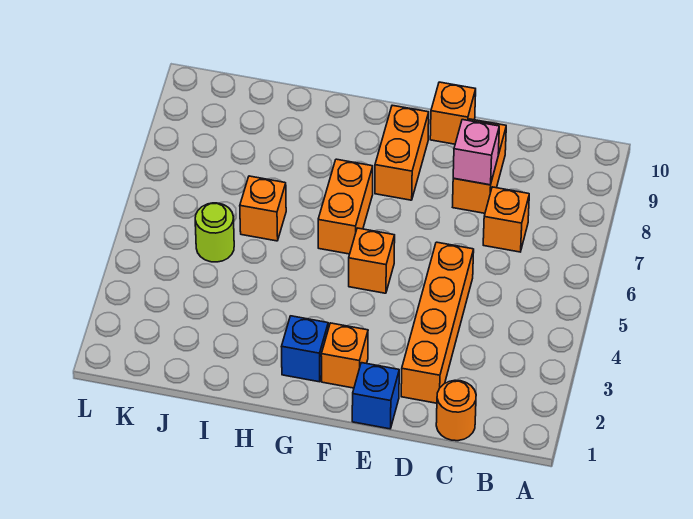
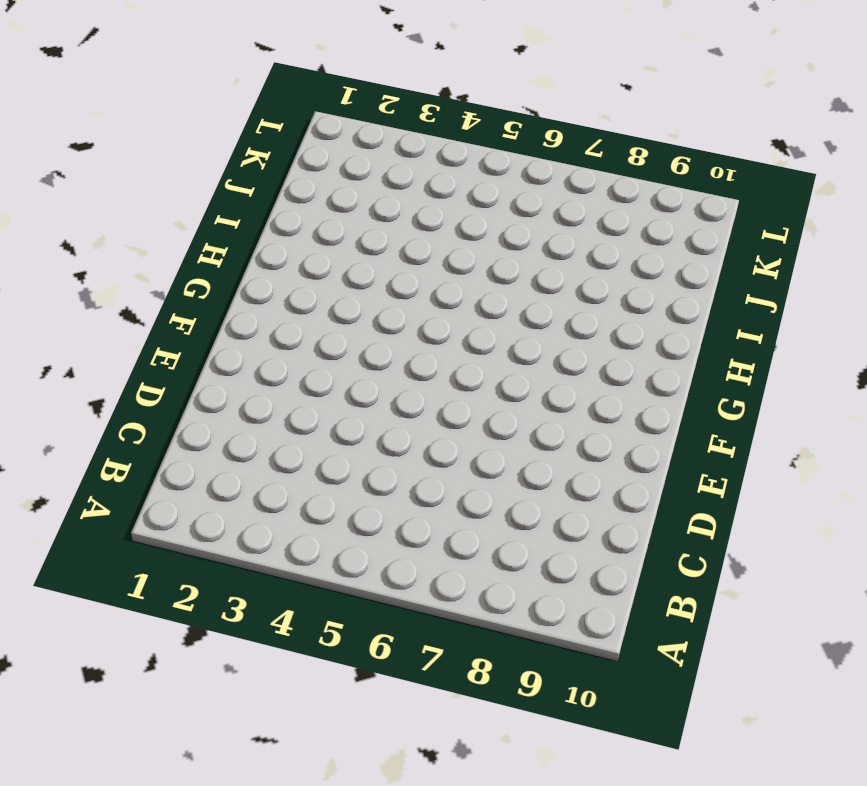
none -> orange round brick C1 level 1
none -> orange brick C7 level 1
none -> orange brick D2:D5 level 1

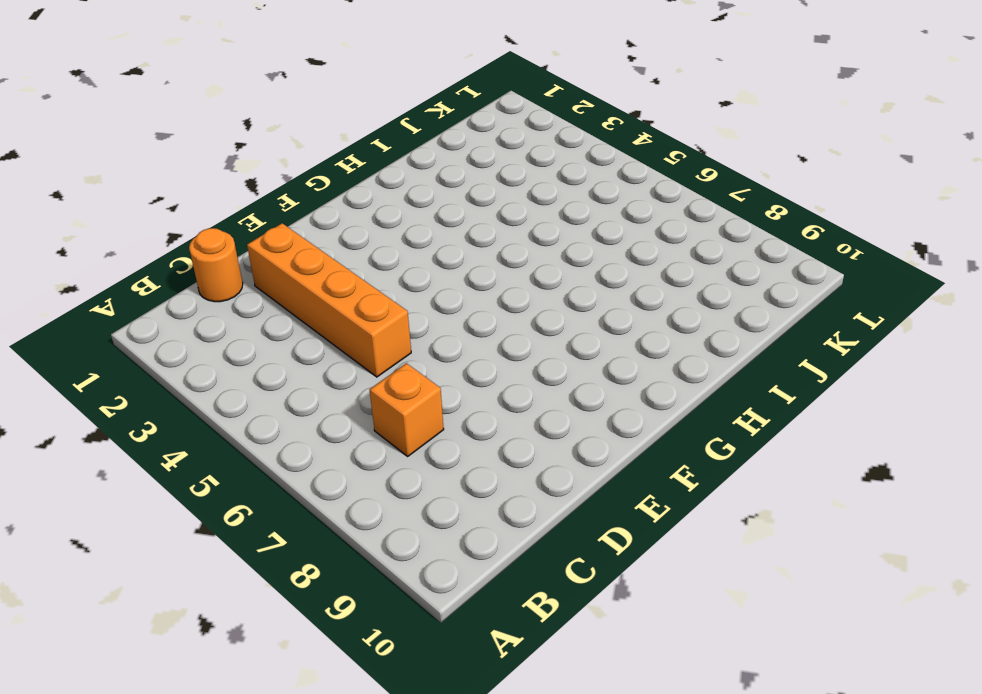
none -> orange brick D8:D9 level 1
none -> blue brick E1 level 1
none -> orange brick E10 level 1

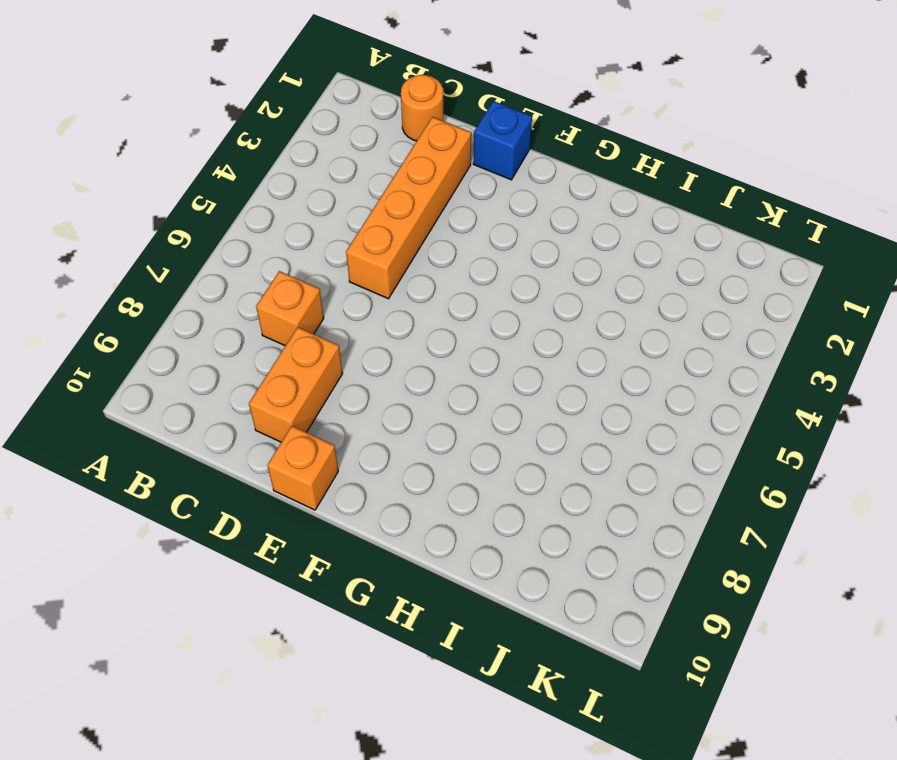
none -> orange brick F2 level 1
none -> orange brick F5 level 1
none -> orange brick F8:F9 level 1

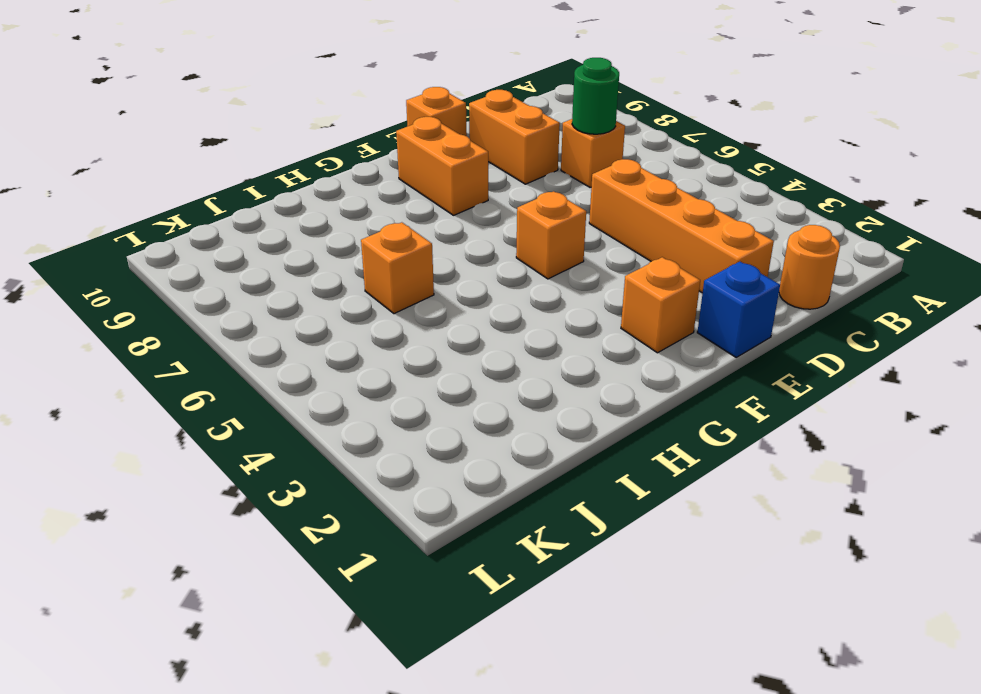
green round brick C7 level 2 -> none
none -> blue brick G2 level 1
none -> orange brick G6:G7 level 1
none -> lime round brick J5 level 1

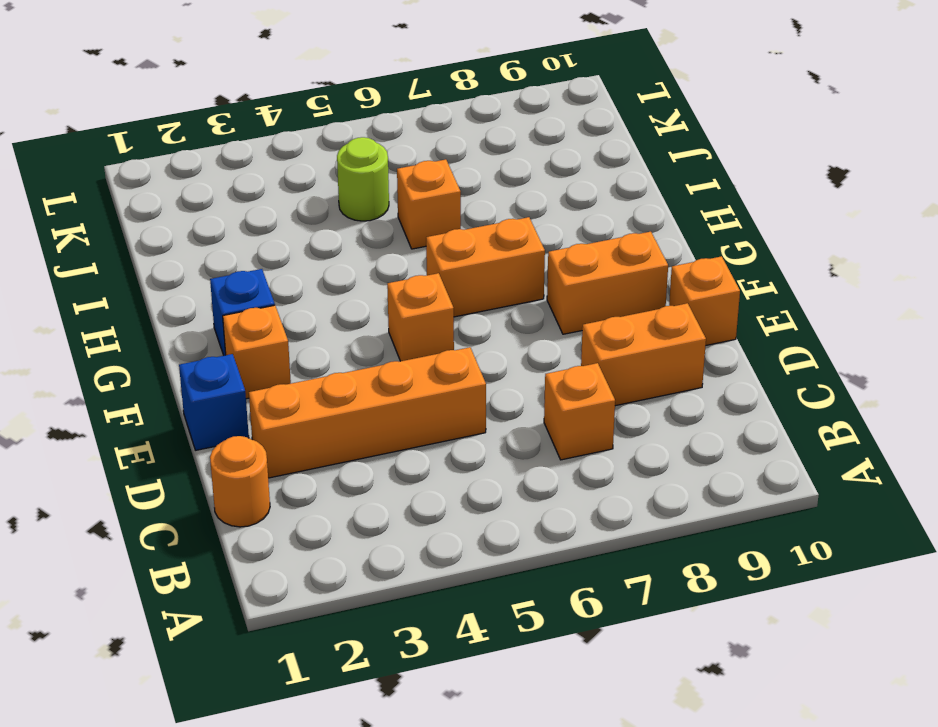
none -> pink brick D8 level 2

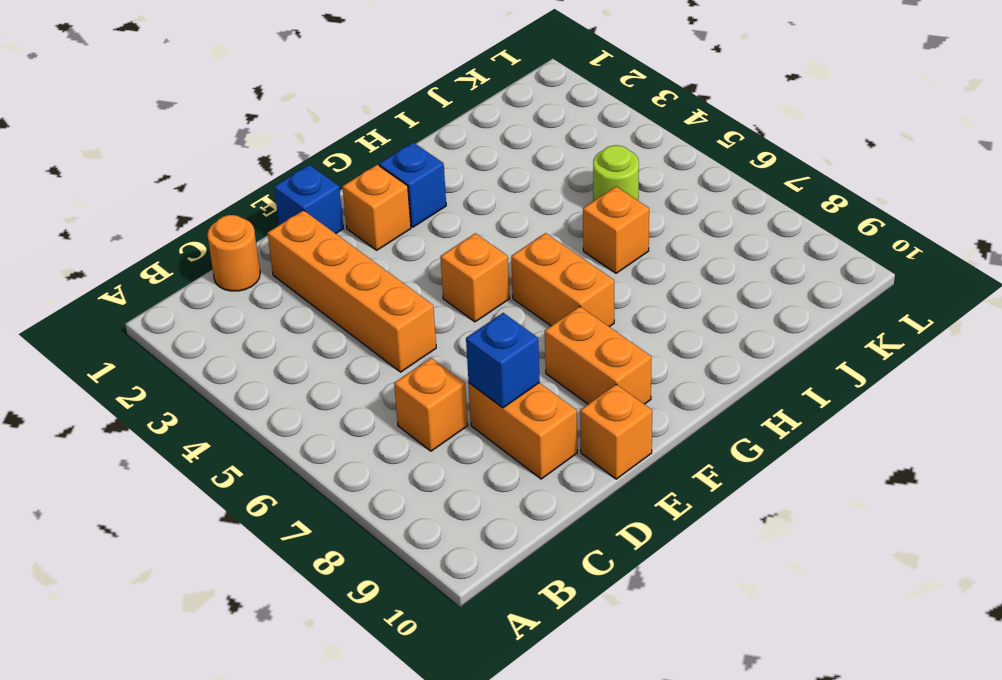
blue brick D8 level 2 -> pink brick D8 level 2

